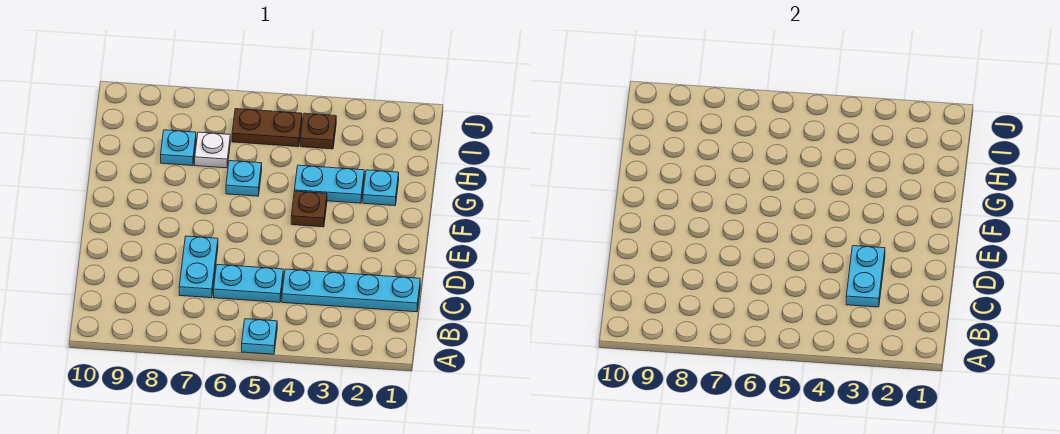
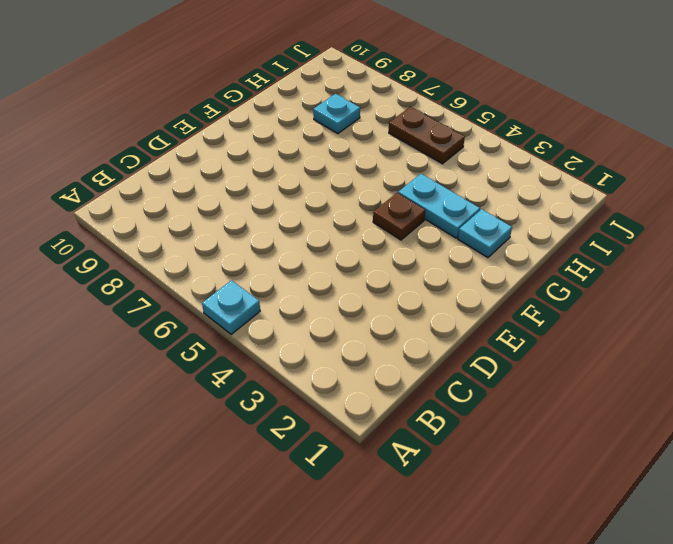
none -> cyan plate C1:C4 level 1
none -> cyan plate C5:C6 level 1
none -> cyan plate C7:D7 level 1

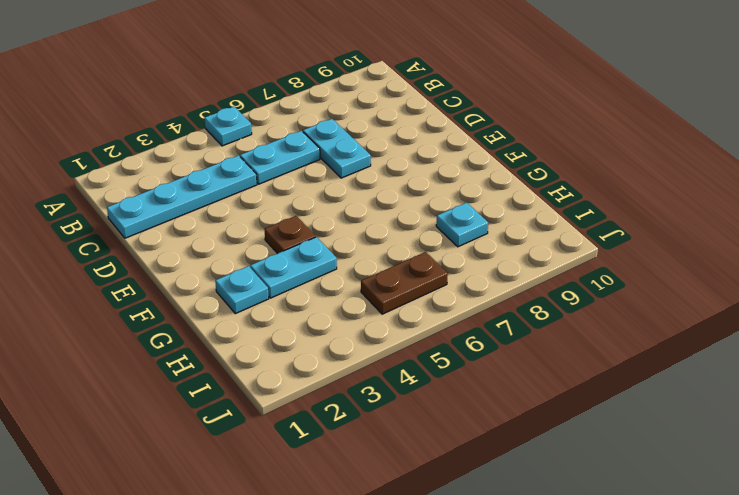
none -> cyan plate G6 level 1
none -> white plate H7 level 1
none -> brown plate I4 level 1

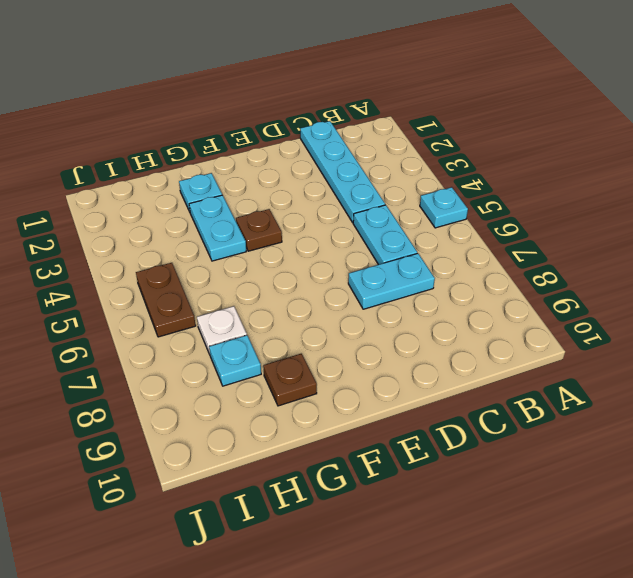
brown plate G9 level 1 -> brown plate I4 level 1
none -> cyan plate G6 level 1
none -> cyan plate C3:D3 level 2

